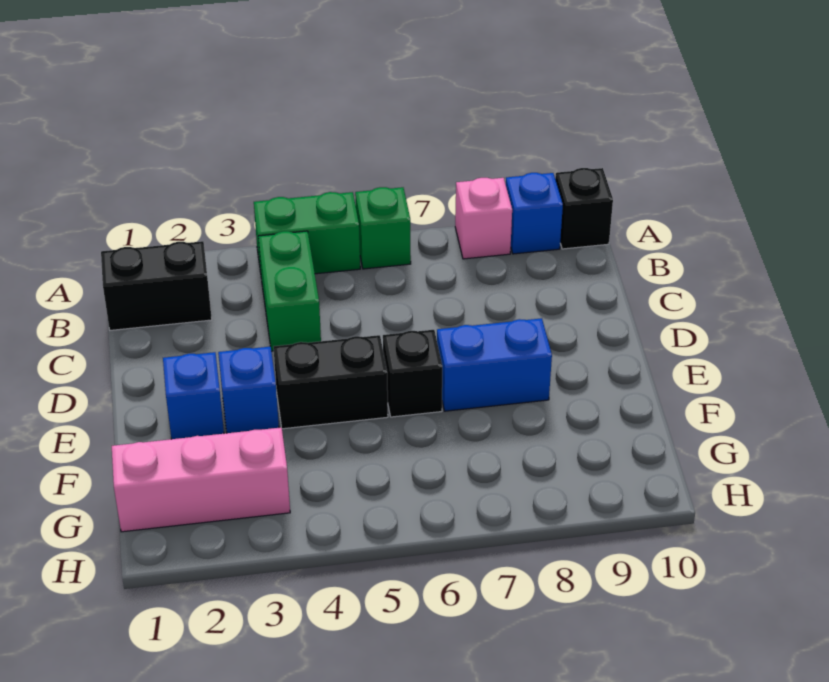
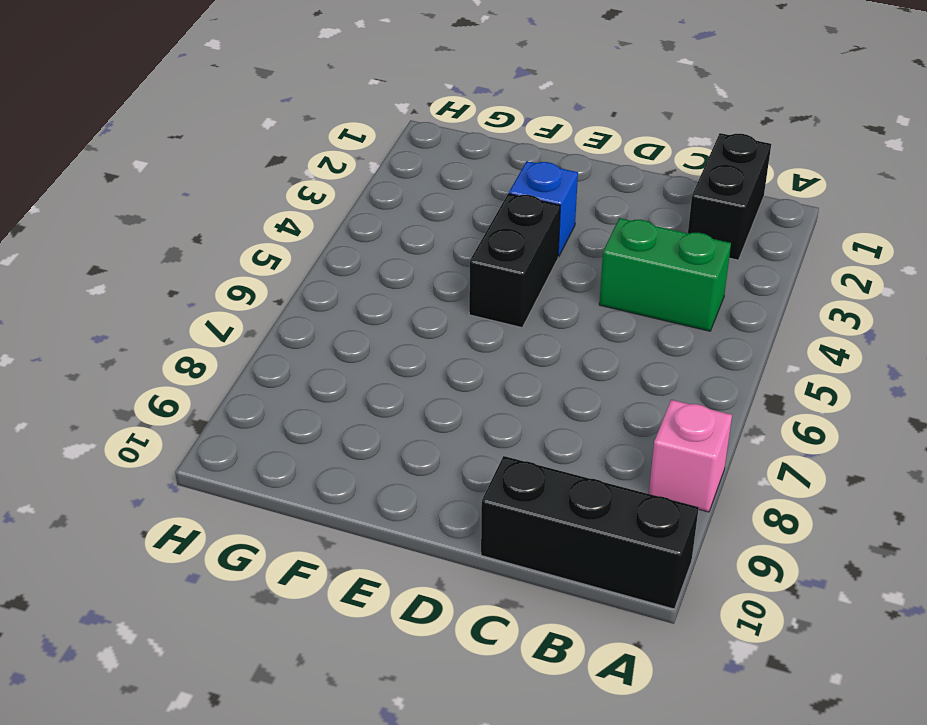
black brick A10:C10 level 1 -> black brick A10 level 1
none -> green brick A4:A5 level 1
none -> green brick A6 level 1
none -> blue brick A9 level 1

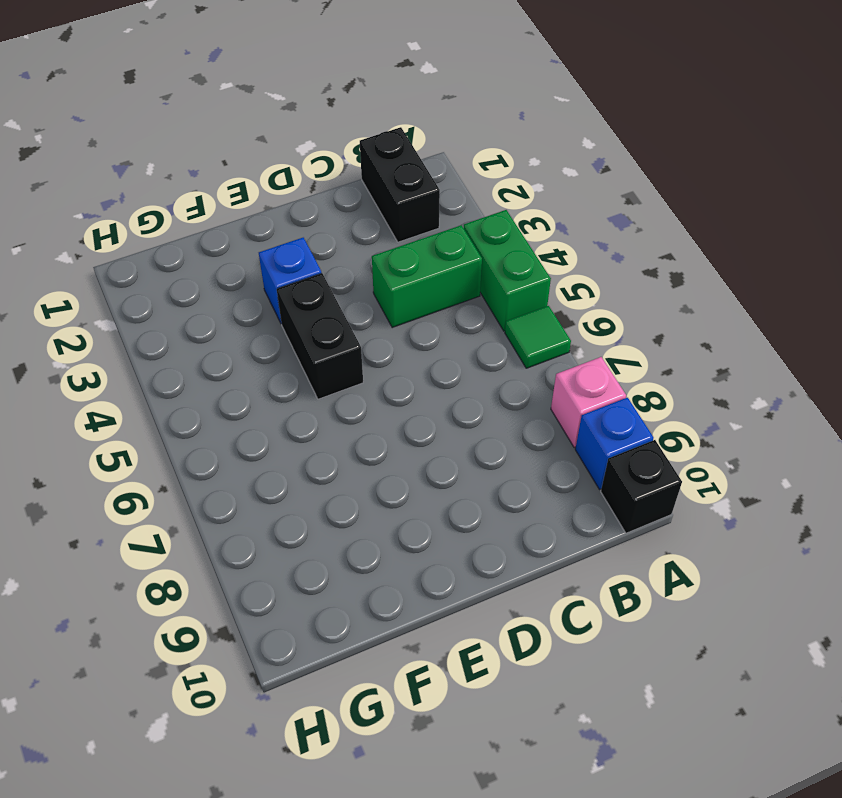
green tile A6 level 1 -> green brick A6 level 1
none -> blue brick E2 level 1
none -> black brick E6 level 1
none -> blue brick E7:E8 level 1

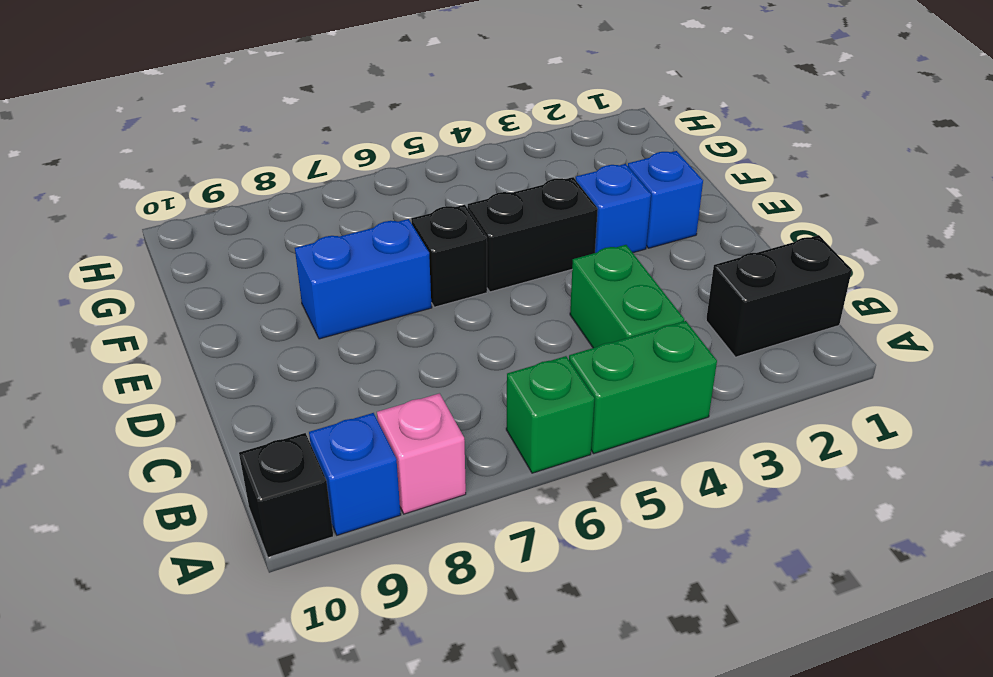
none -> pink brick G1:G3 level 1

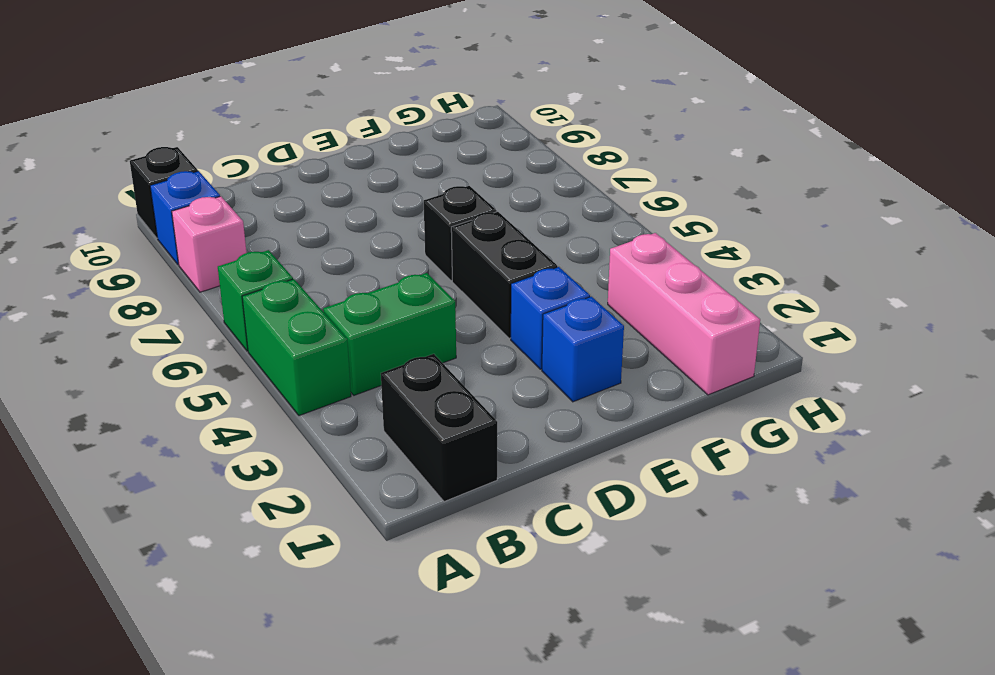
none -> blue brick E7:E8 level 1

